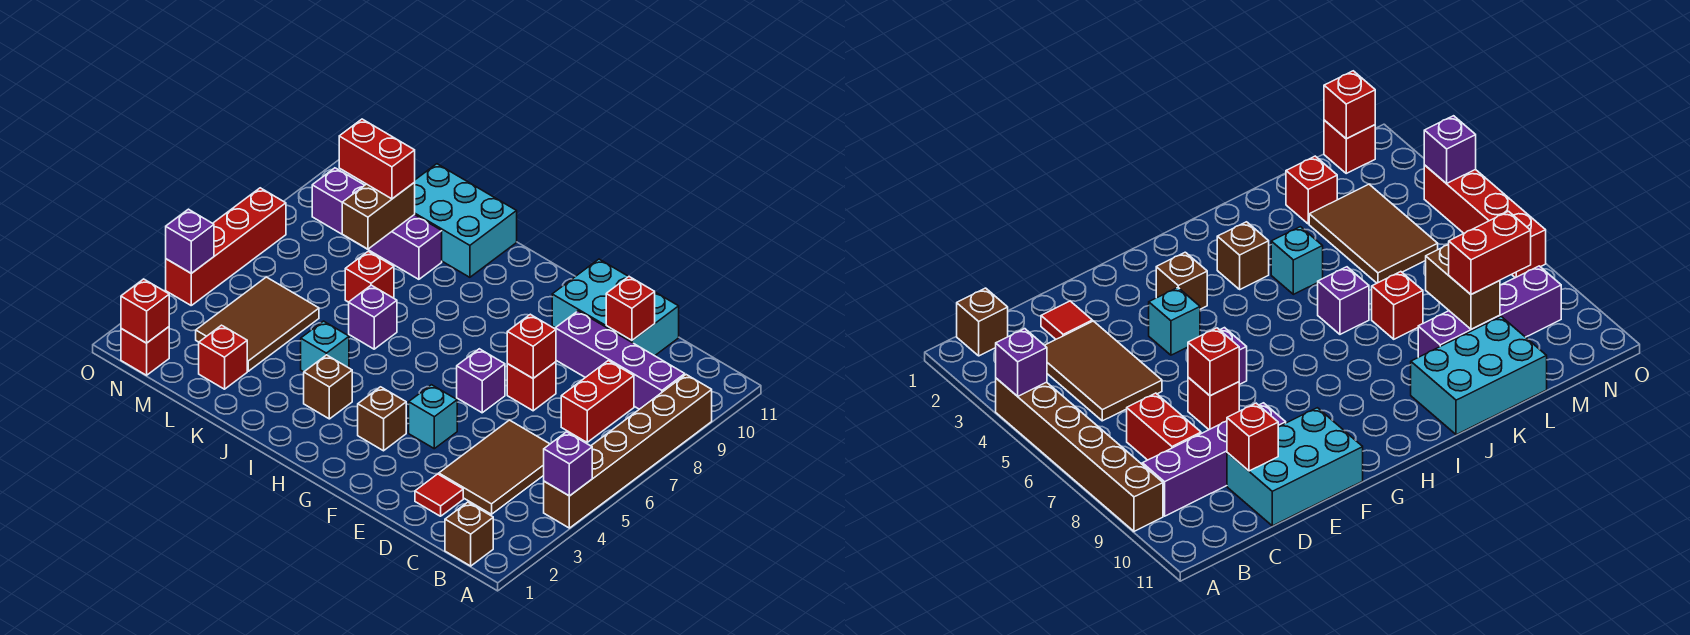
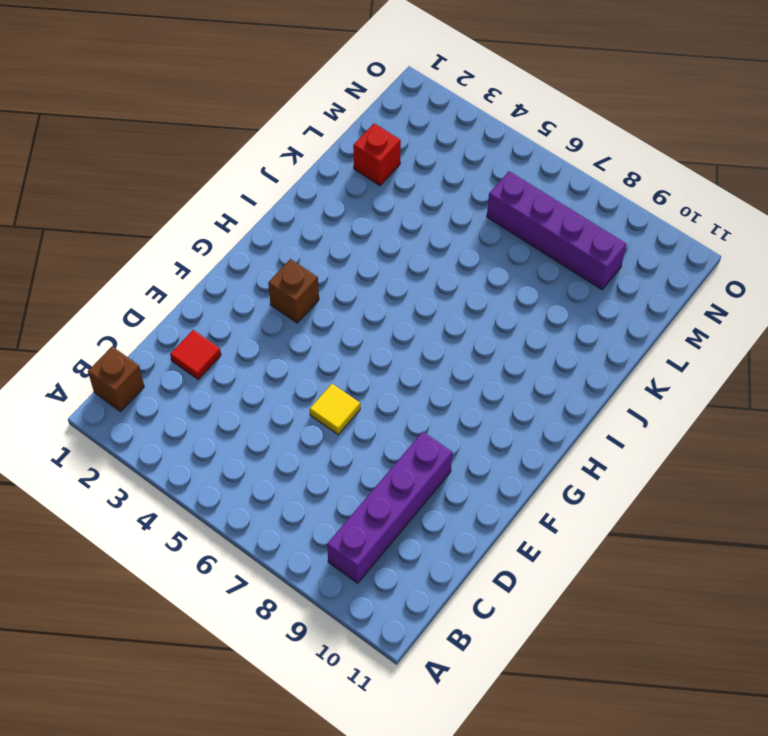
yellow tile E6 level 1 -> none
purple brick M6:M9 level 1 -> purple brick K9:N9 level 1
none -> brown brick A4:A9 level 1
none -> brown tile C3:D5 level 1
none -> red brick C7:C8 level 1

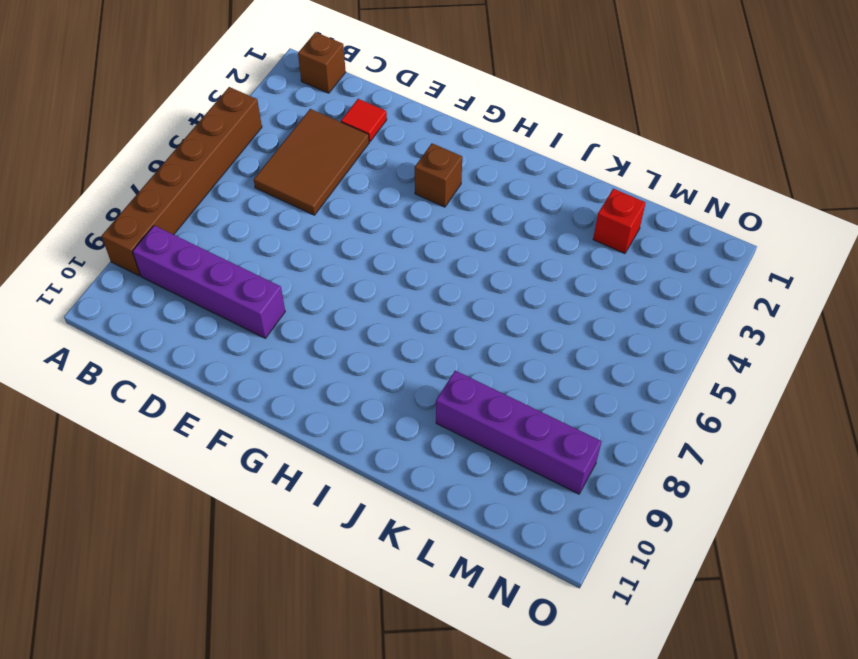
none -> red brick C7:C8 level 1
none -> cyan brick D10:F11 level 1
none -> red brick E7 level 1

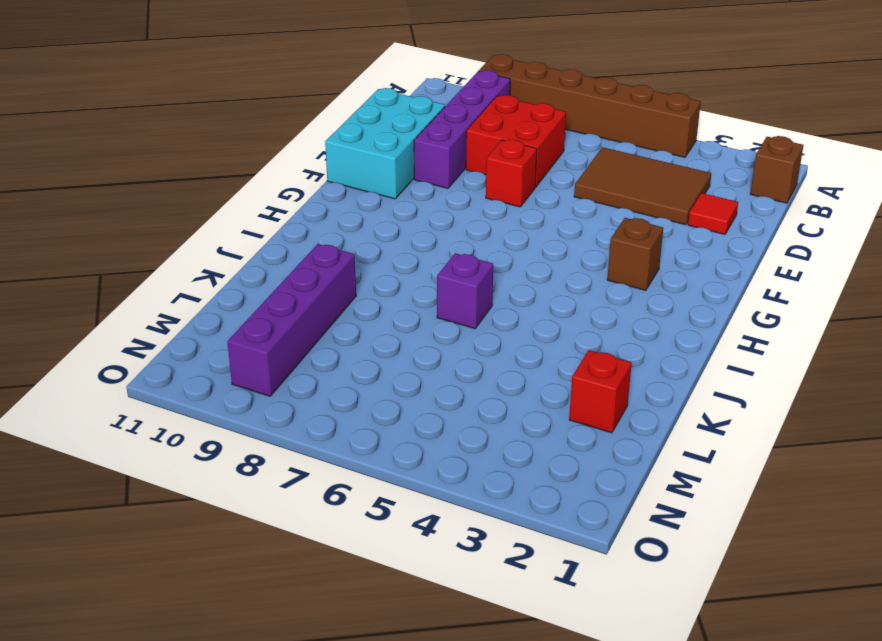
red brick C7:D8 level 1 -> red brick C7:C8 level 1
none -> cyan brick F4 level 1
none -> purple brick F6 level 1
none -> brown brick I3 level 1

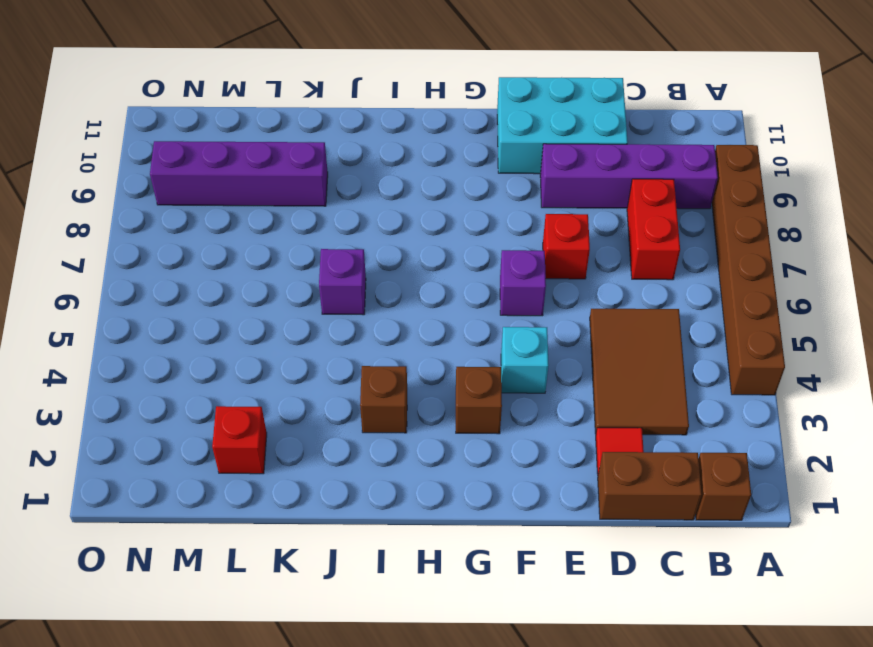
brown brick C1:D1 level 1 -> brown brick L8:L9 level 2
none -> cyan brick J4 level 1
none -> cyan brick J10:L11 level 1
none -> red brick K7 level 1

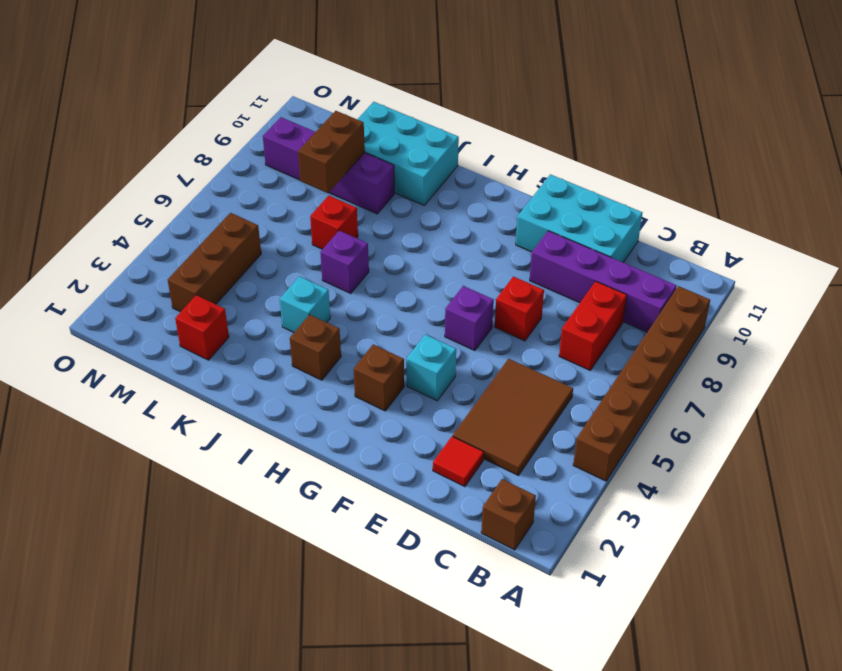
brown brick M3:M5 level 1 -> brown tile L3:M5 level 1
none -> red brick N1 level 1
none -> red brick O4:O7 level 1
none -> purple brick A4 level 2

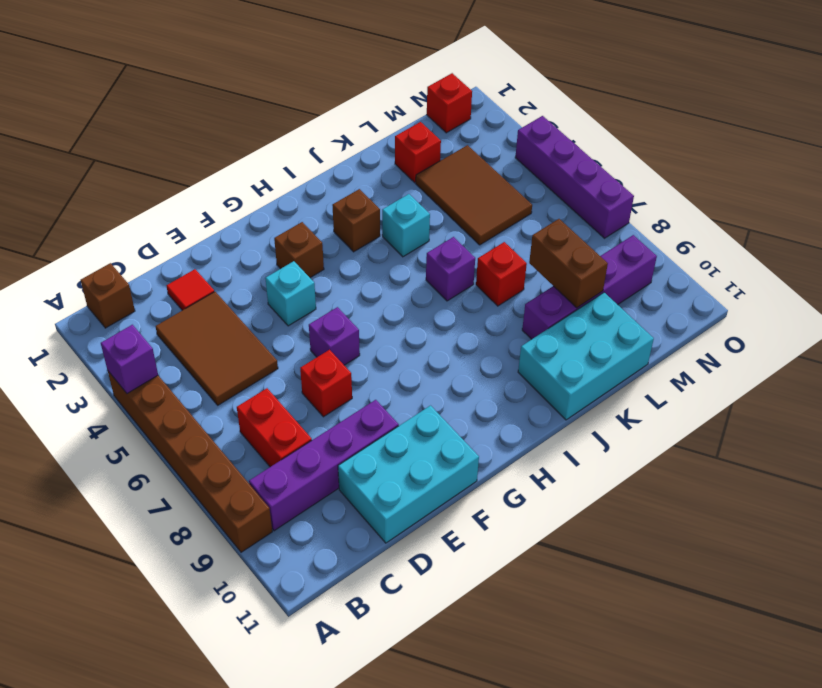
purple brick O4:O7 level 1 -> red brick O4:O7 level 1
none -> red brick D10 level 2
none -> red brick E7 level 2
none -> red brick N1 level 2

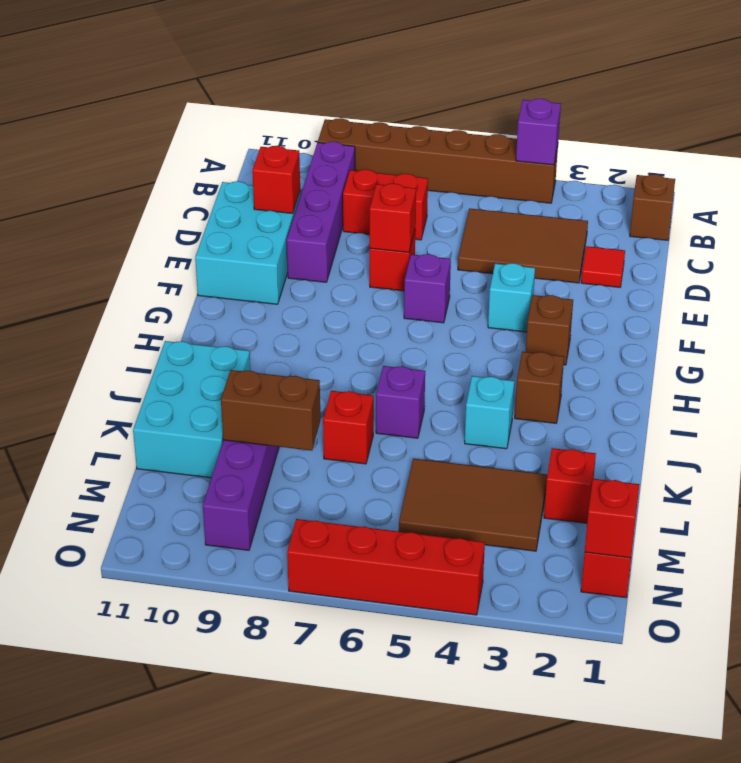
none -> purple brick O4 level 2
none -> red brick L9:M9 level 3

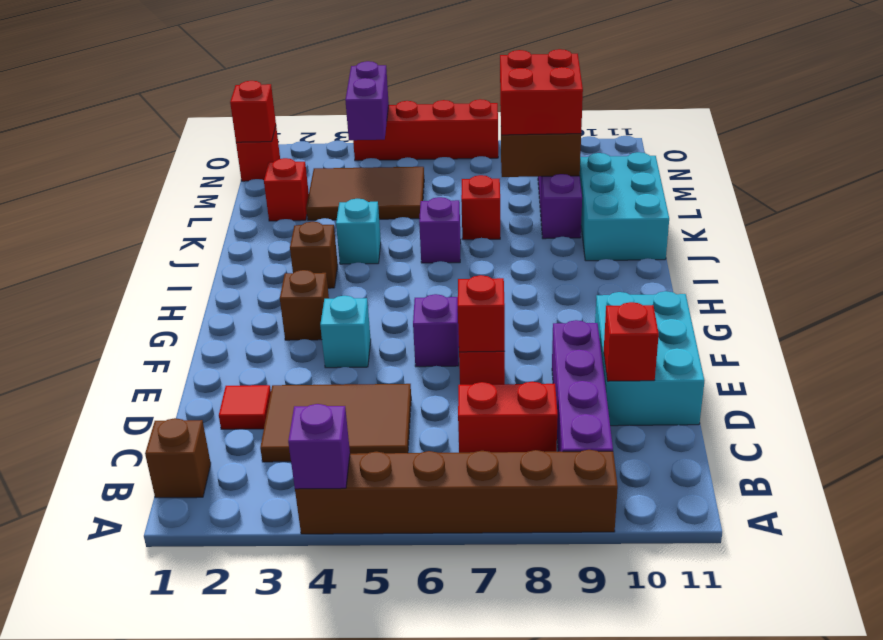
red brick L8:M9 level 3 -> red brick L9:M9 level 3
purple brick N4:O4 level 2 -> purple brick O4 level 2

